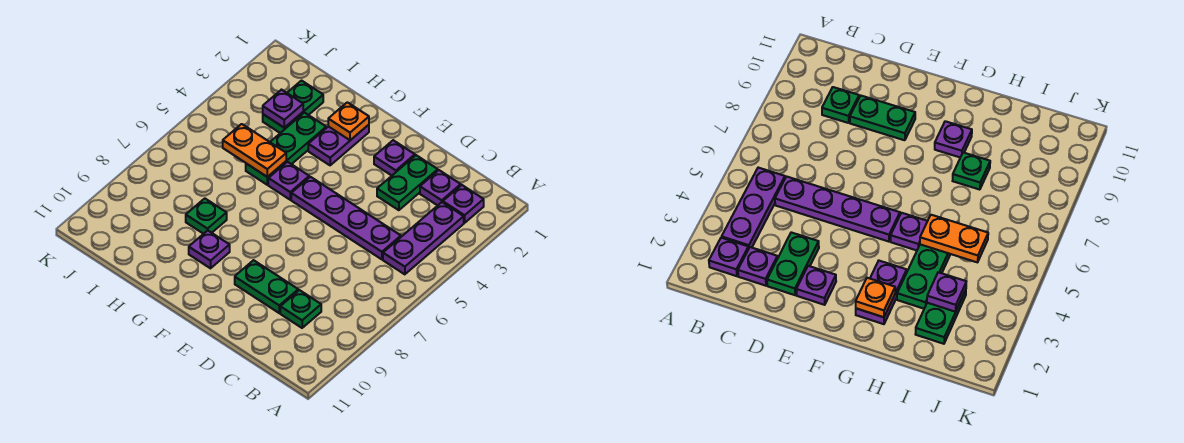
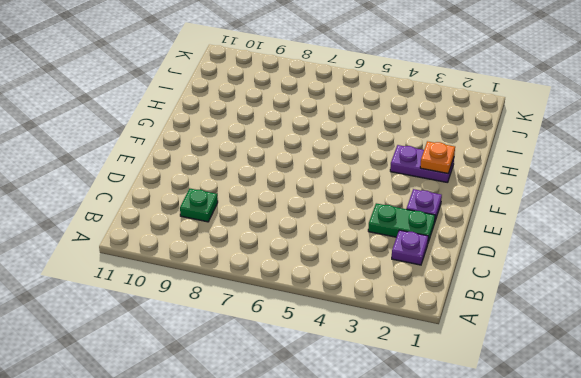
none -> purple plate B2 level 1
none -> purple plate B3:B5 level 1
none -> purple plate C5:F5 level 1

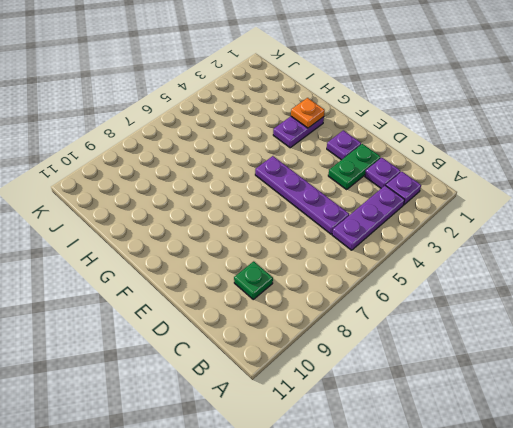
none -> green plate D9:E9 level 1
none -> purple plate G5 level 1
none -> purple plate G9 level 1

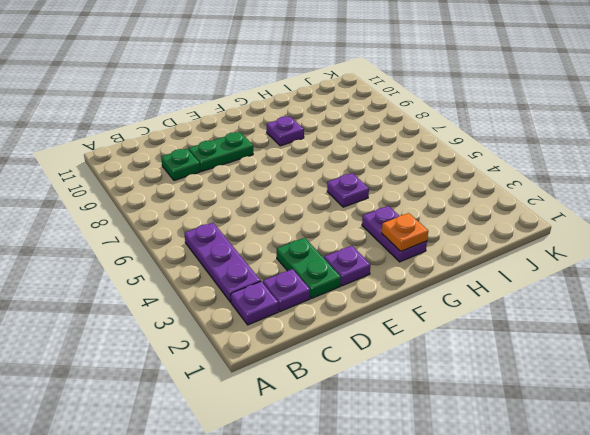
none -> purple plate C5:F5 level 1
none -> green plate H3:H5 level 1
none -> green plate H8 level 1

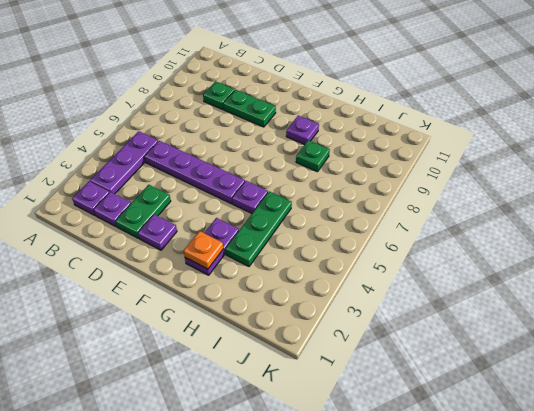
none -> green plate I2:I3 level 1
none -> orange plate H5:I5 level 2
none -> purple plate I3 level 2

